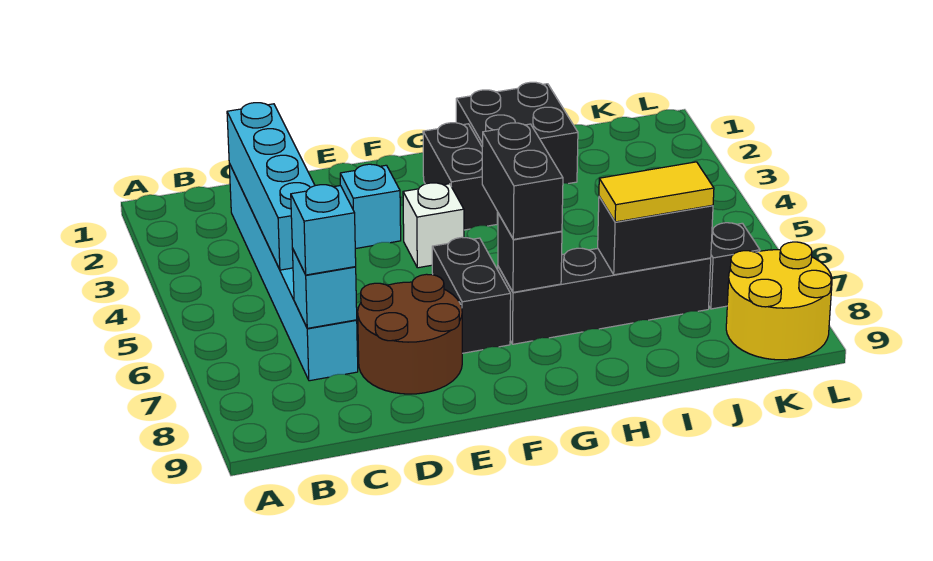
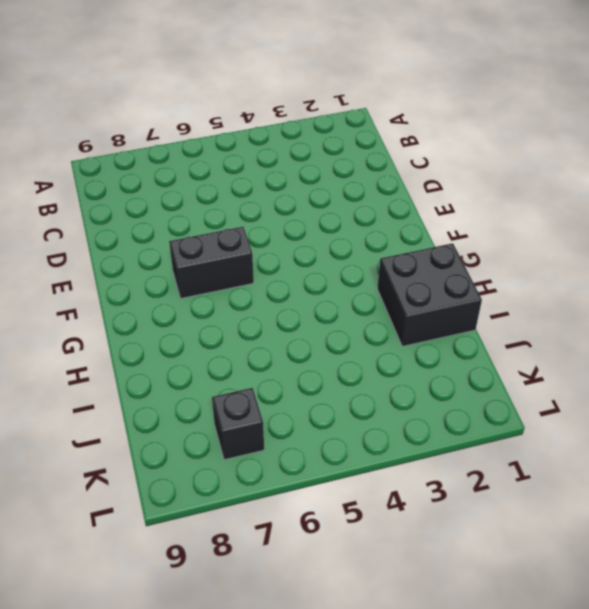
none -> cyan brick C2:C7 level 1
none -> brown round brick D7:E8 level 1
none -> cyan brick E3 level 1

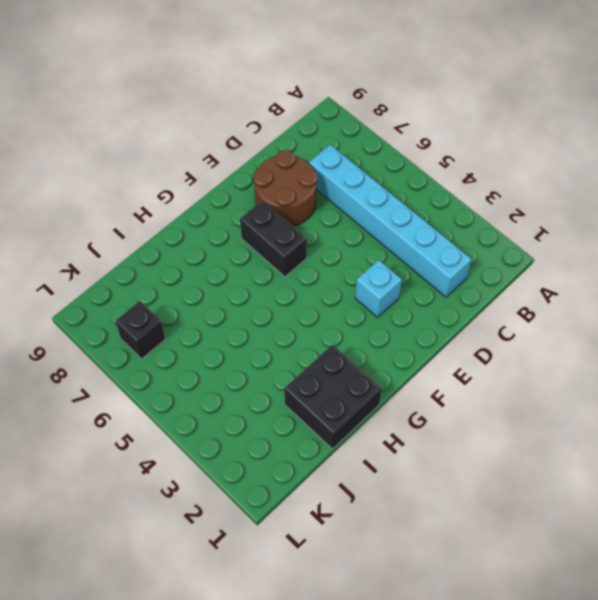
none -> white brick F4 level 1
none -> black brick G2:G3 level 1
none -> black brick G7:J7 level 1

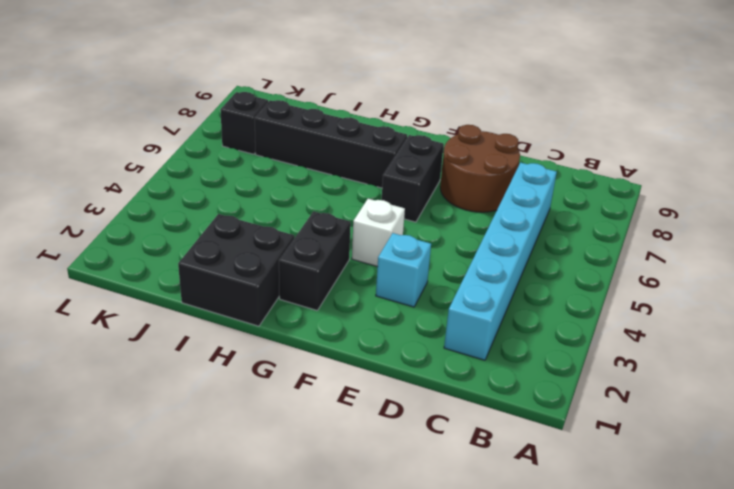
none -> yellow round brick K8:L9 level 1
none -> cyan brick C2:C5 level 2
none -> cyan brick C7 level 2

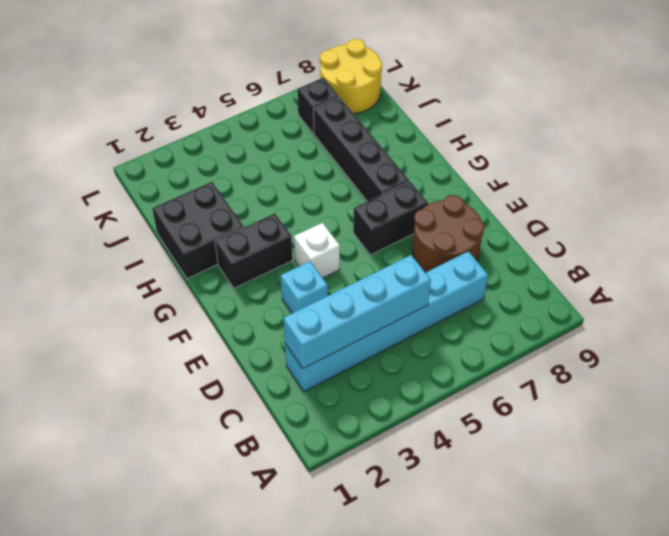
none -> cyan brick C7 level 2
none -> black brick G7 level 2
none -> black brick I7:J7 level 2

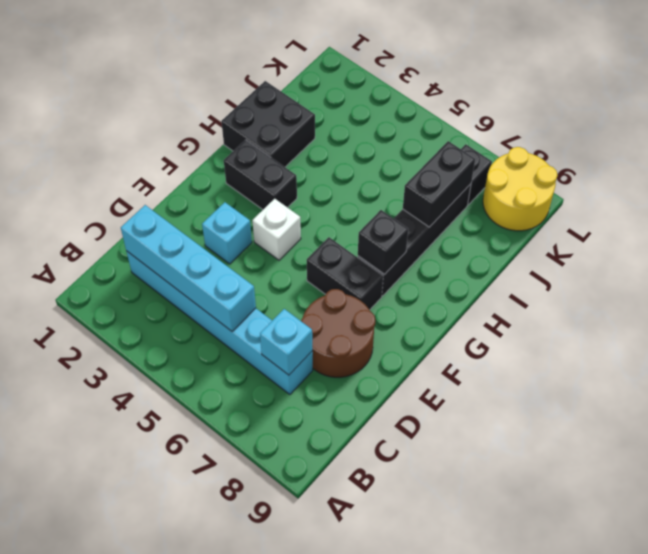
none -> cyan brick C7 level 3
none -> black brick G6:G7 level 3
none -> yellow tile I7:J7 level 3

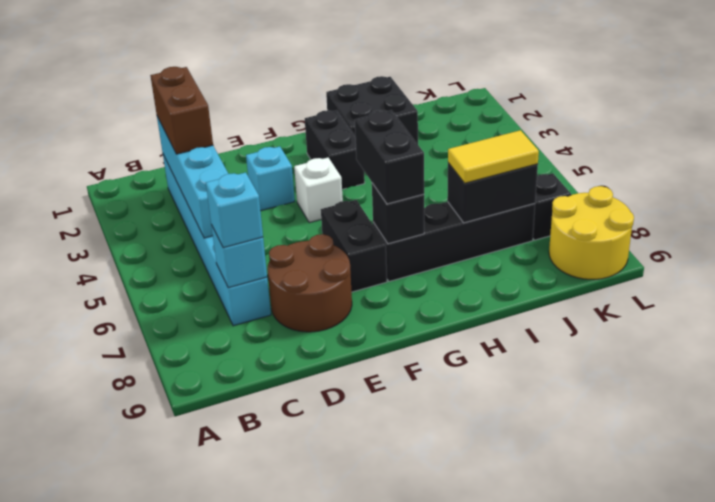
brown brick C2:C3 level 3 -> none

